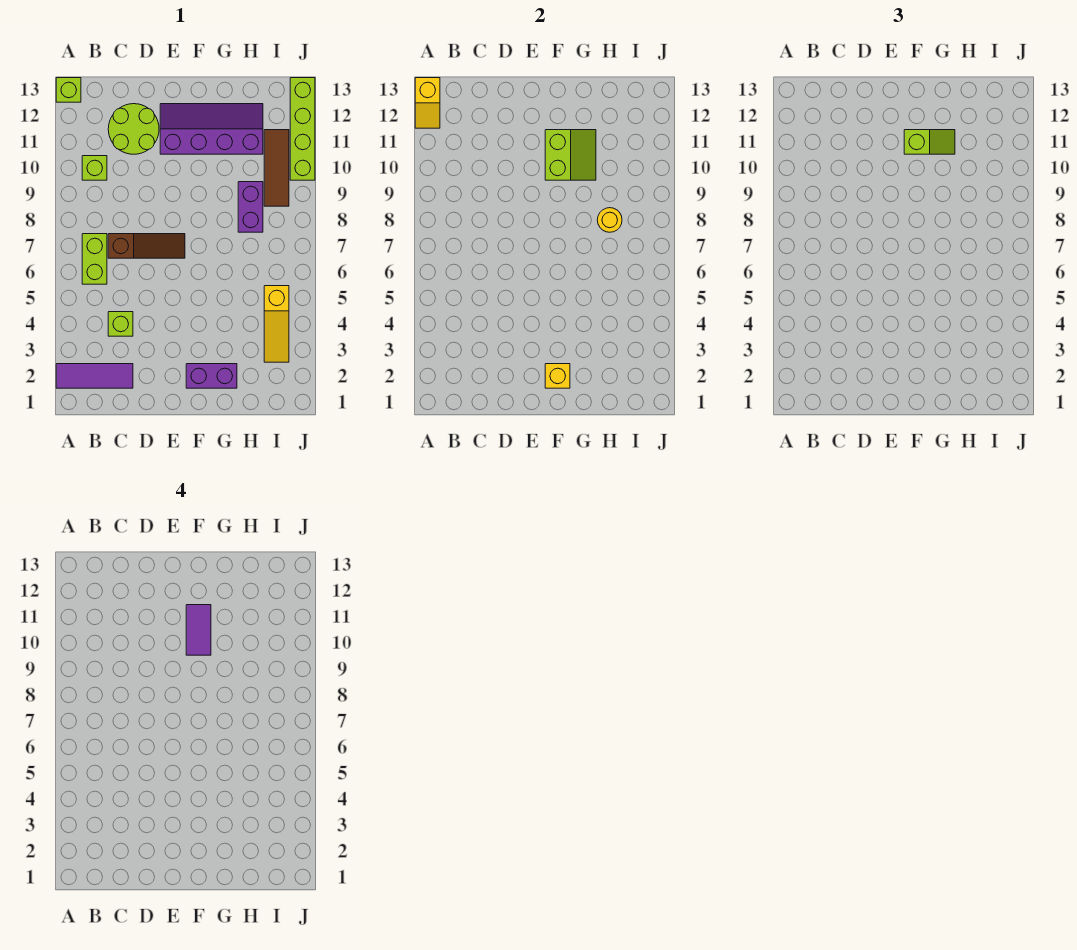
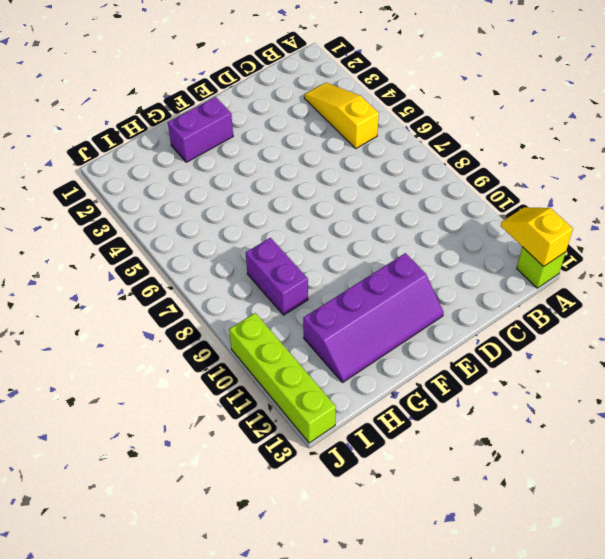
yellow slope B3:B5 level 1 top 5 -> yellow slope I3:I5 level 1 top 5
none -> purple tile A2:C2 level 1
none -> lime brick B6:B7 level 1
none -> lime brick B10 level 1

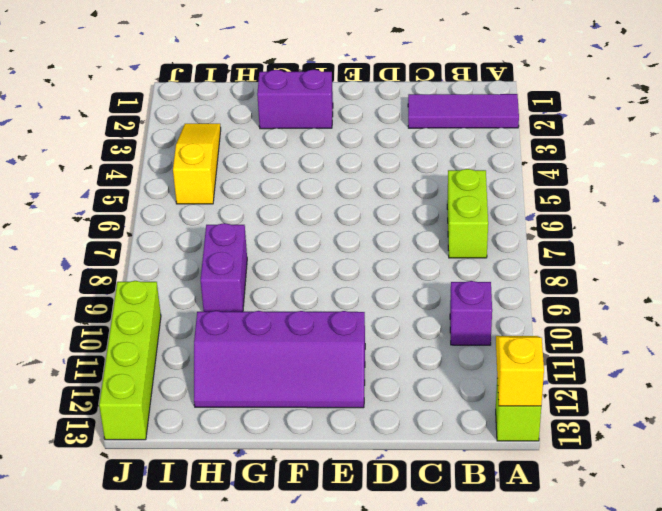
purple brick B10 level 1 -> lime brick B10 level 1
none -> lime brick C4 level 1
none -> brown slope C7:E7 level 1 top C
none -> lime round brick C11:D12 level 1

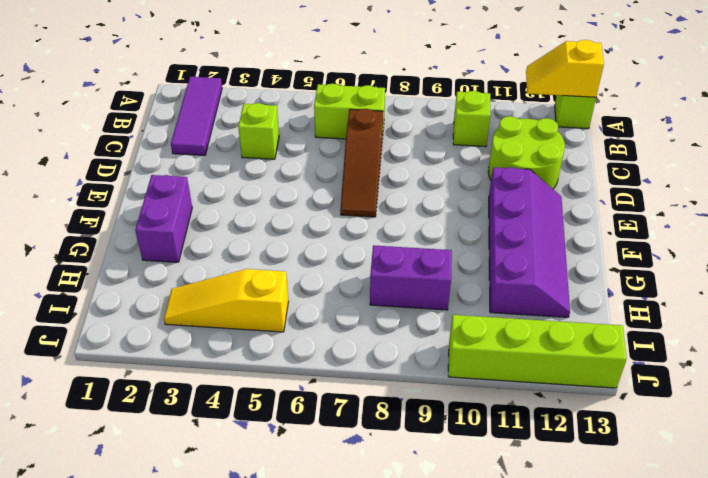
none -> brown tile I9:I11 level 1
none -> yellow brick F2 level 2
none -> lime slope F10:G11 level 2 top F

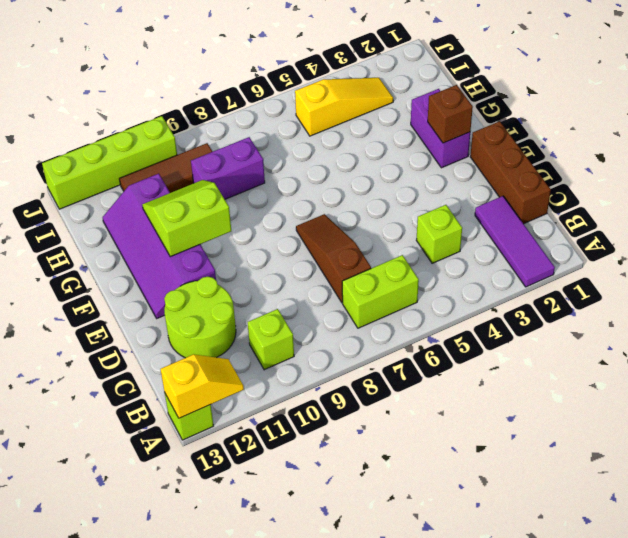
brown brick C1:E1 level 1 -> none
brown brick F2 level 2 -> yellow brick F2 level 2
none -> yellow round brick H8 level 2
none -> lime slope F11:G11 level 3 top F
none -> purple tile F10:F11 level 4

